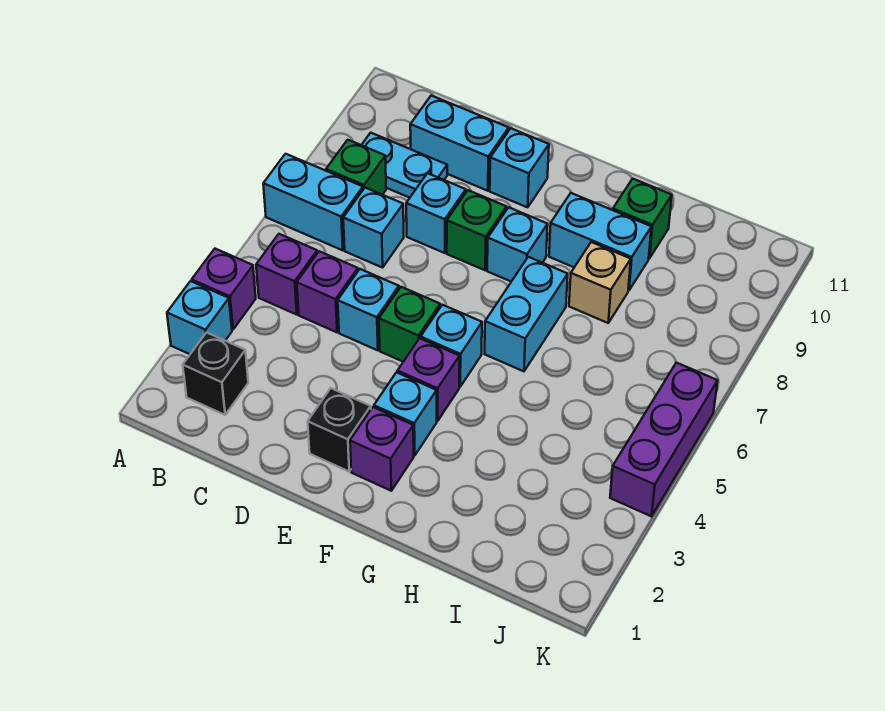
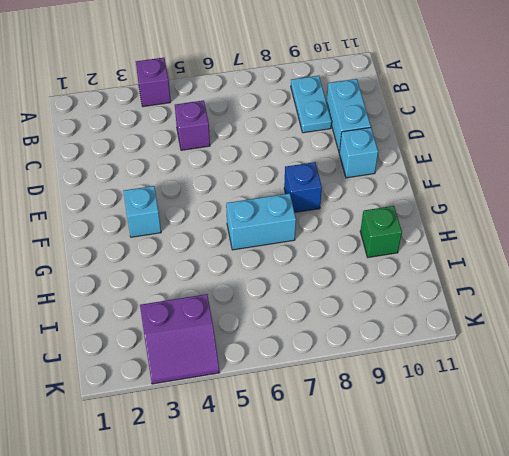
blue brick F8 level 1 -> cyan brick F8 level 1
purple slope J3:K4 level 1 top J -> purple brick K4:K6 level 1
none -> cyan brick A3 level 1
none -> cyan brick A7:B7 level 1
none -> black brick B2 level 1

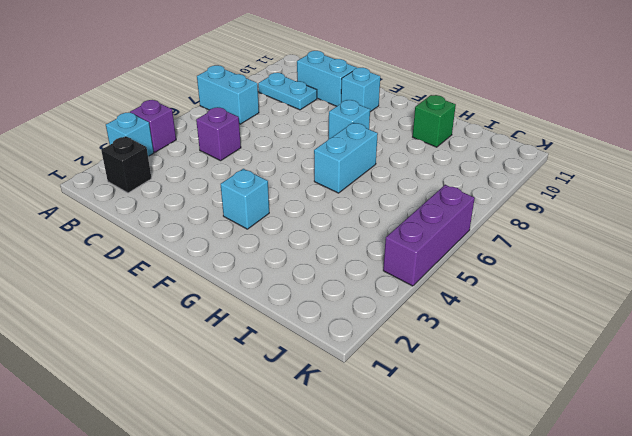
none -> purple brick B5 level 1
none -> green brick B8 level 1
none -> cyan brick C7 level 1

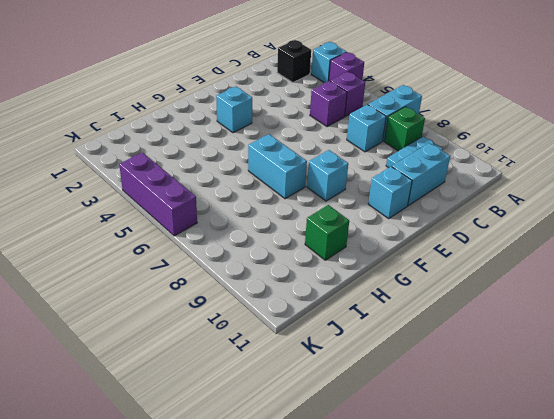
none -> cyan brick D5 level 1
none -> cyan brick D8 level 1
none -> black brick E2 level 1

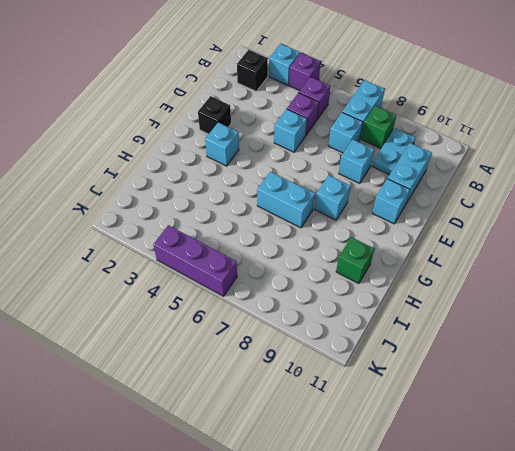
none -> green brick E5 level 1
none -> green brick E8 level 1
none -> purple brick F2 level 1

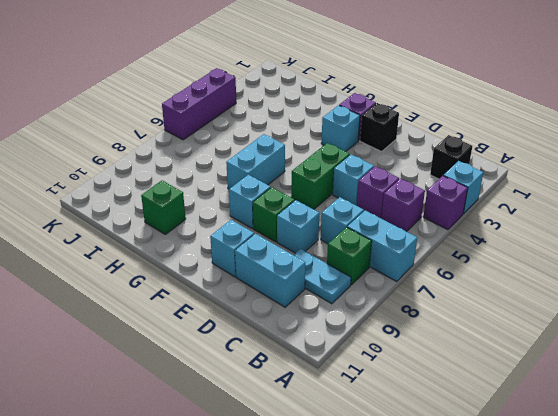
green brick E5:E6 level 1 -> green brick E5 level 1
none -> purple brick F4 level 1
none -> cyan brick F5 level 1
none -> cyan brick G9:H9 level 1

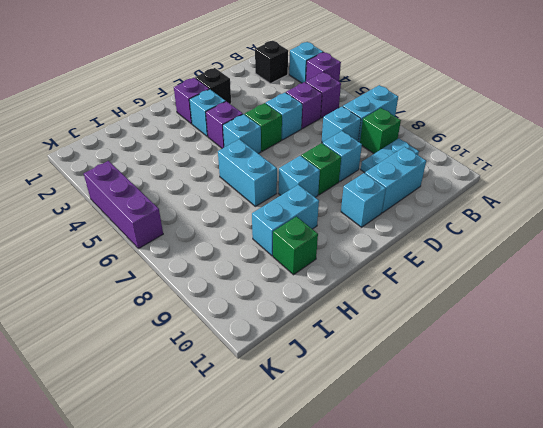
none -> tan brick H8 level 1

